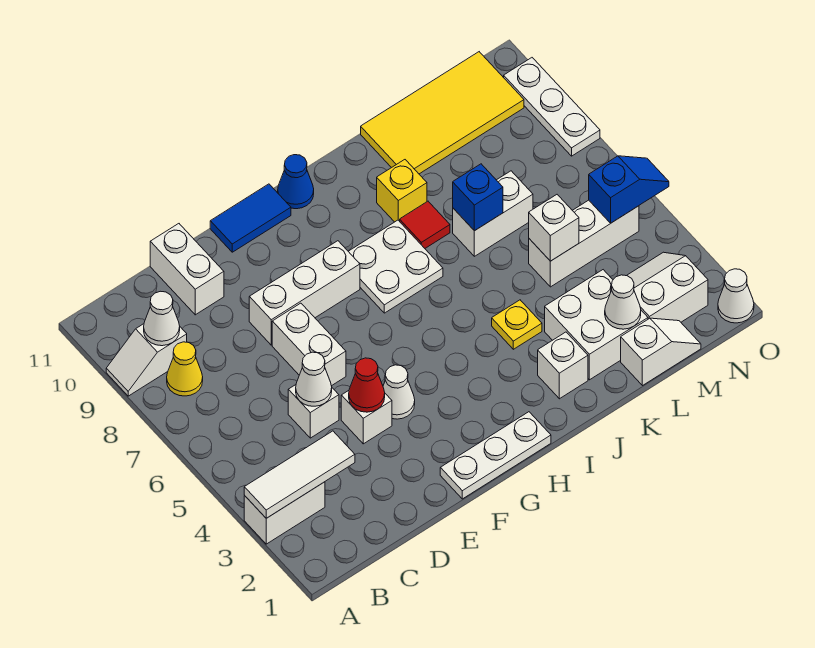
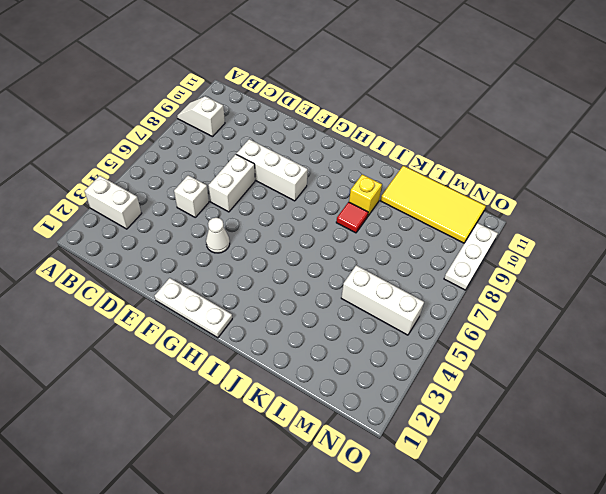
none -> yellow cone B8 level 1
none -> white brick D10:D11 level 1
none -> white brick E4 level 1
none -> blue tile F11:G11 level 1

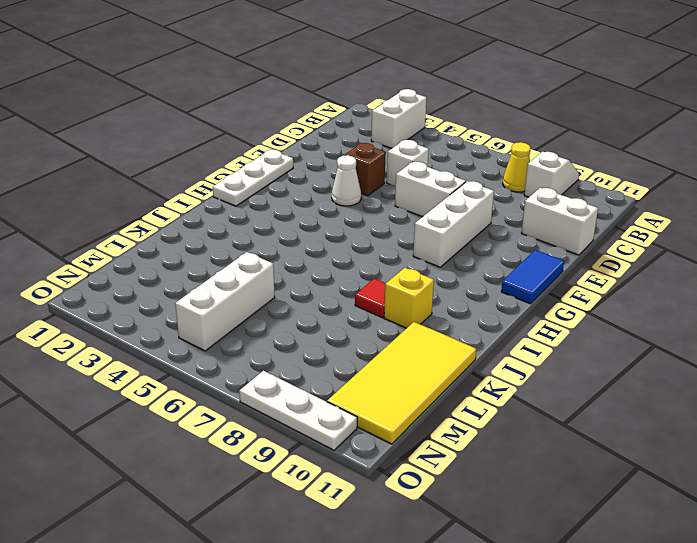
brown brick E4 level 1 -> white brick E4 level 1
none -> white plate H7:I8 level 1
none -> blue cone H11 level 1
none -> white brick J2 level 1
none -> yellow plate J4 level 1

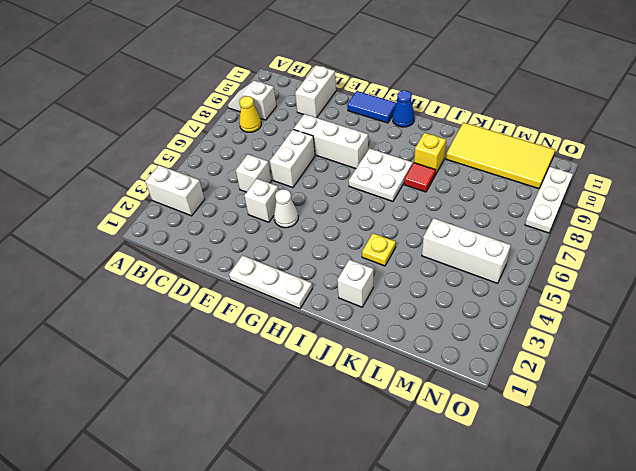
none -> white brick K2:L3 level 1
none -> white brick K7:L7 level 1
none -> white slope L1:M1 level 1 top L
none -> white slope M2:N3 level 1 top 2

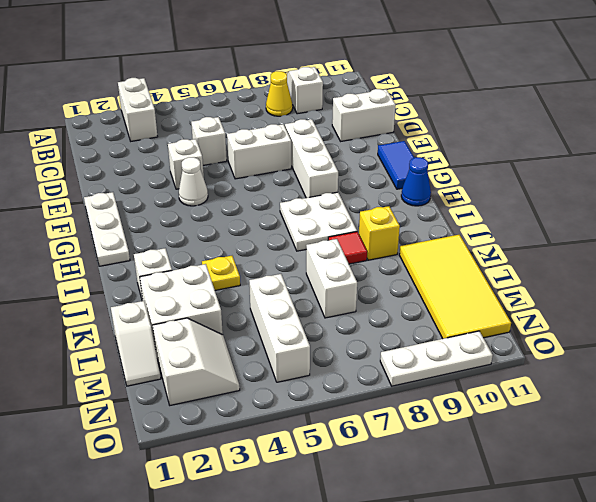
none -> white cone O1 level 1
none -> white tile A3:C3 level 2
none -> white cone B9 level 2
none -> white cone D5 level 2

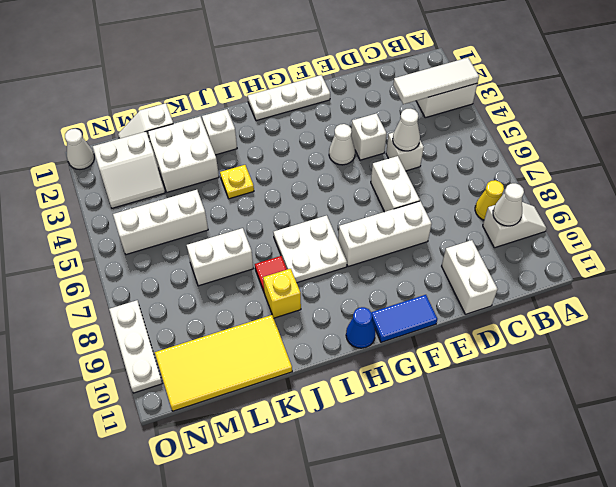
none -> red cone E4 level 2
none -> blue brick K7 level 2
none -> white cone L2 level 2
none -> white brick L5 level 2

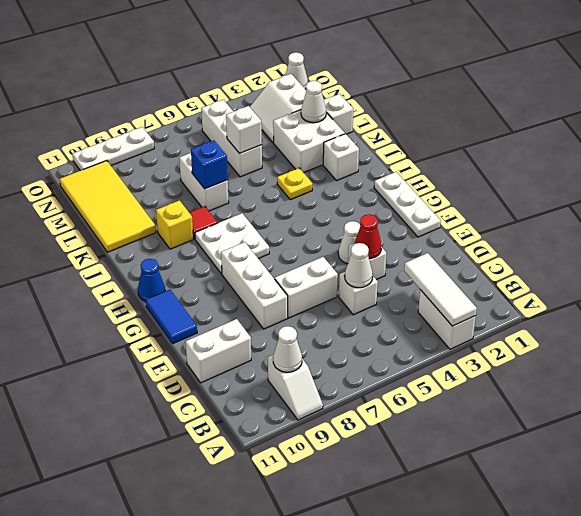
none -> yellow cone B8 level 1
none -> blue slope N5:O5 level 2 top N

